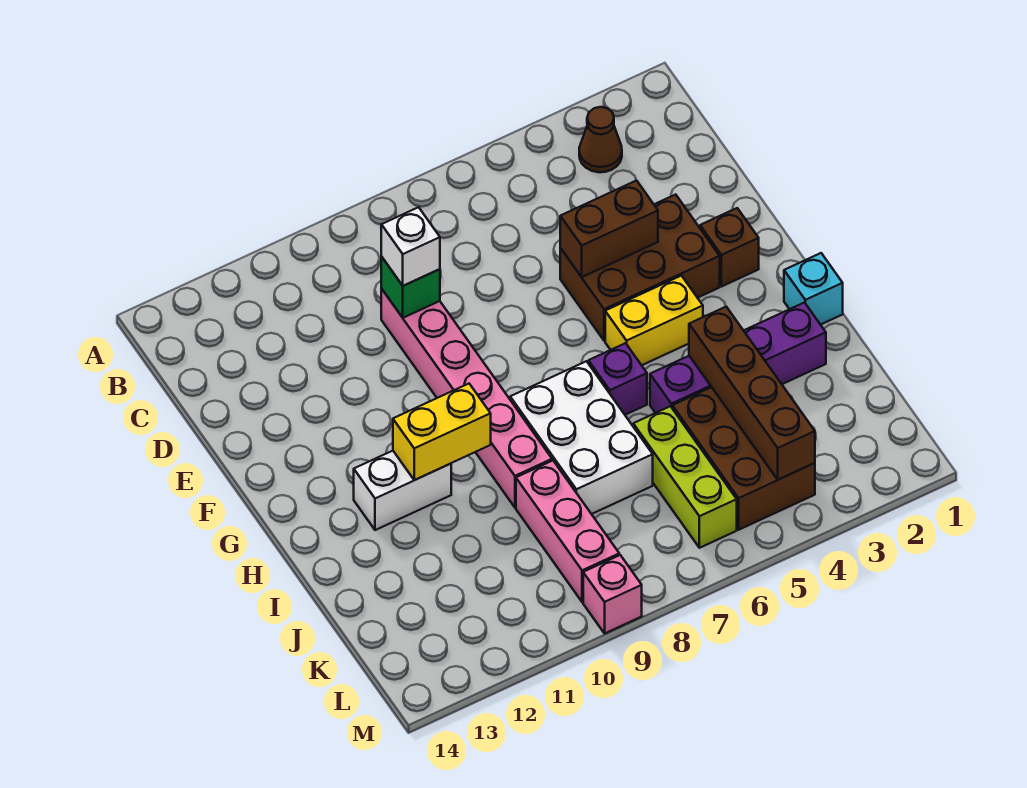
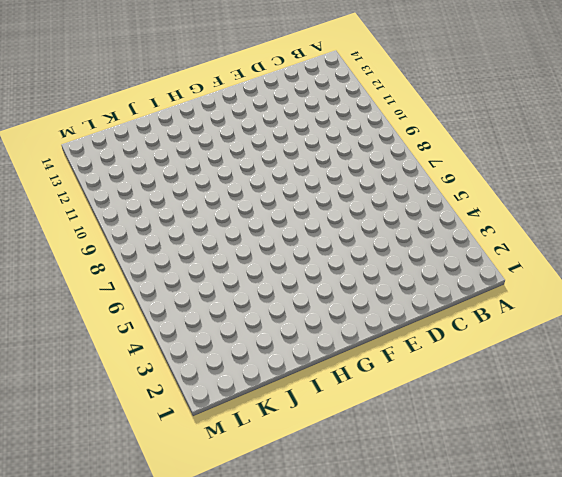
none -> brown cone B3 level 1
none -> pink brick D9:I9 level 1
none -> brown brick E3:F5 level 1

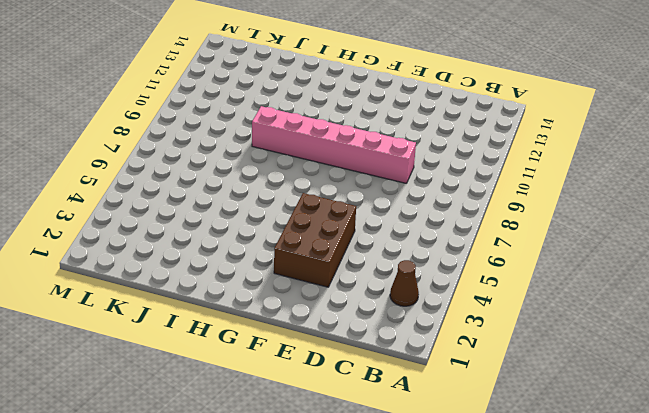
none -> brown brick F2 level 1
none -> yellow brick G4:G5 level 1
none -> cyan brick H1 level 1

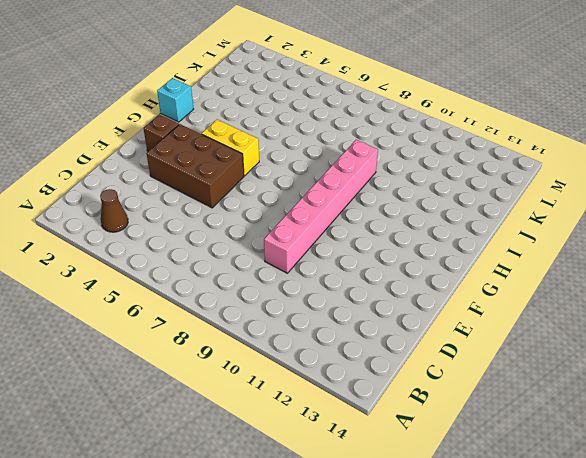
none -> purple brick H6 level 1
none -> white brick H7:J8 level 1
none -> white brick H11:H12 level 1

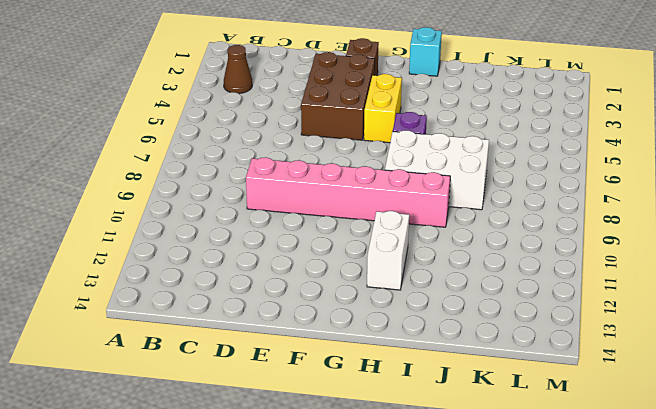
none -> purple brick I2:I5 level 1
none -> brown brick J4:L5 level 1
none -> lime brick J6:L6 level 1

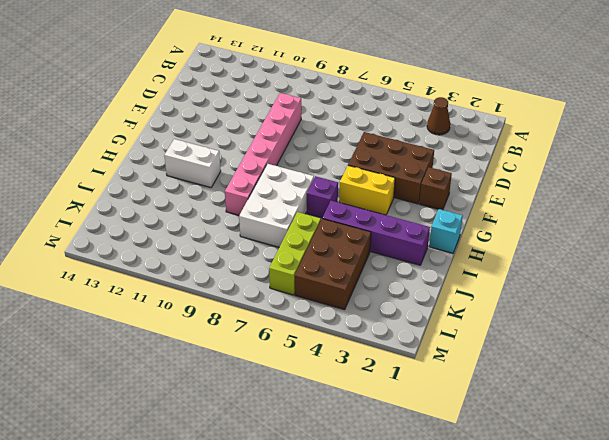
none -> pink brick J9:L9 level 1
none -> pink brick M9 level 1
none -> green brick D9 level 2

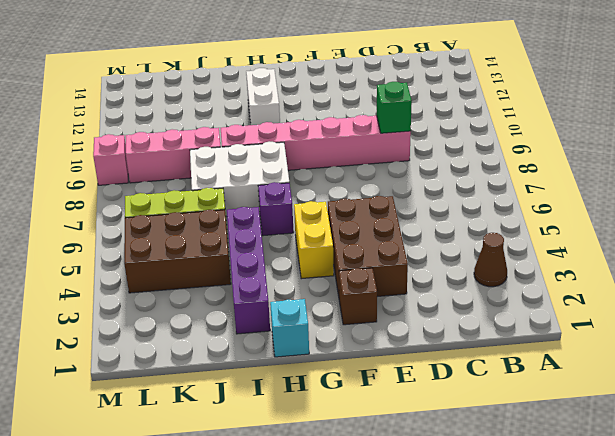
none -> brown brick E4:E5 level 2
none -> yellow brick H10:H11 level 2
none -> brown brick I4:L4 level 2

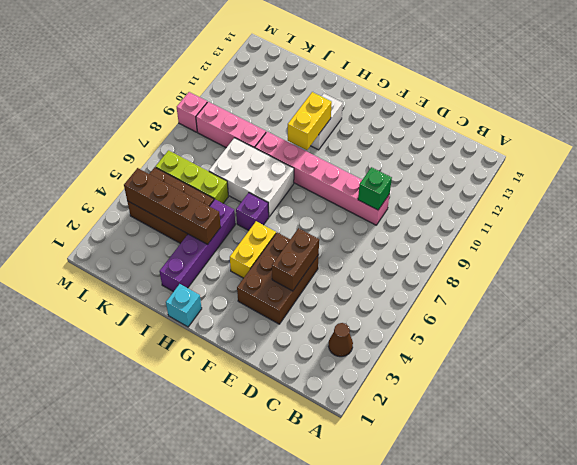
none -> brown brick F2 level 1
none -> white brick D9 level 3

